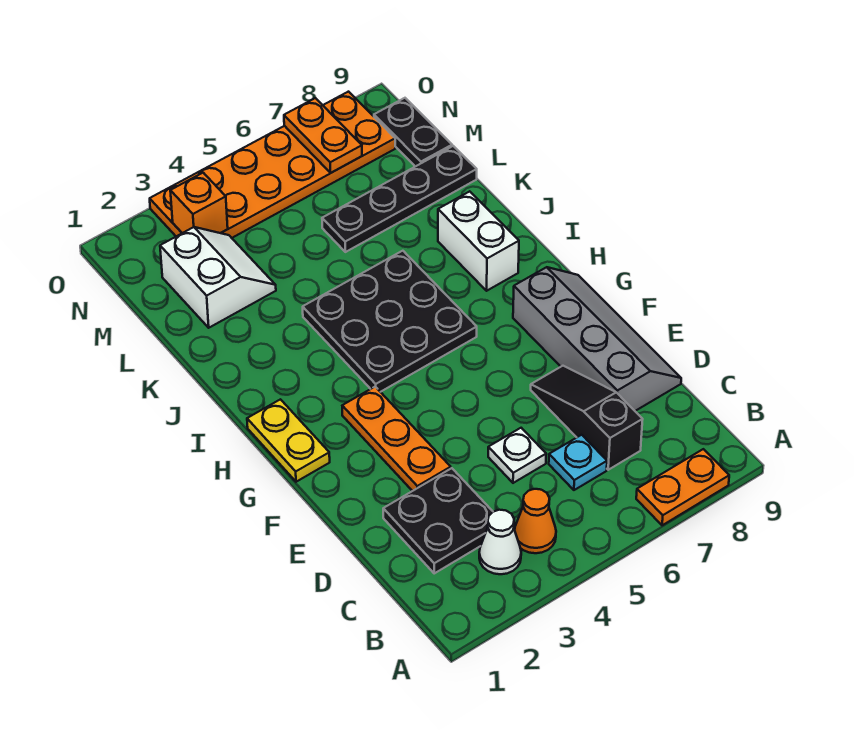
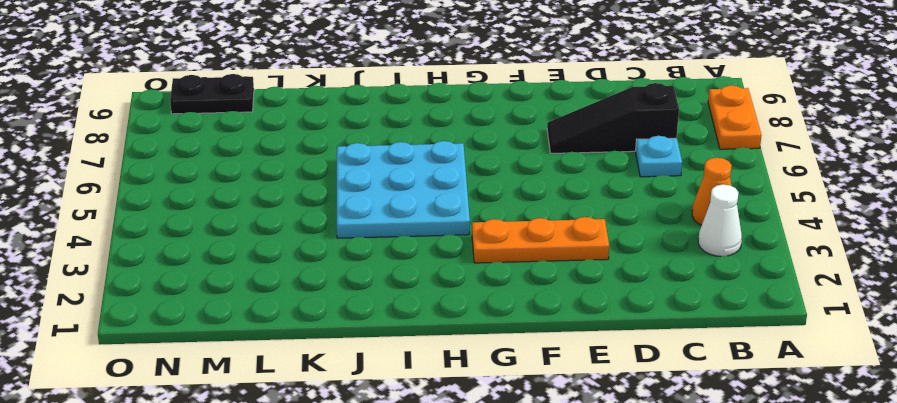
cyan plate H4:J6 level 1 -> black plate H4:J6 level 1
none -> black plate C2:D3 level 1
none -> white plate D5 level 1
none -> grey slope D8:G9 level 1 top 8

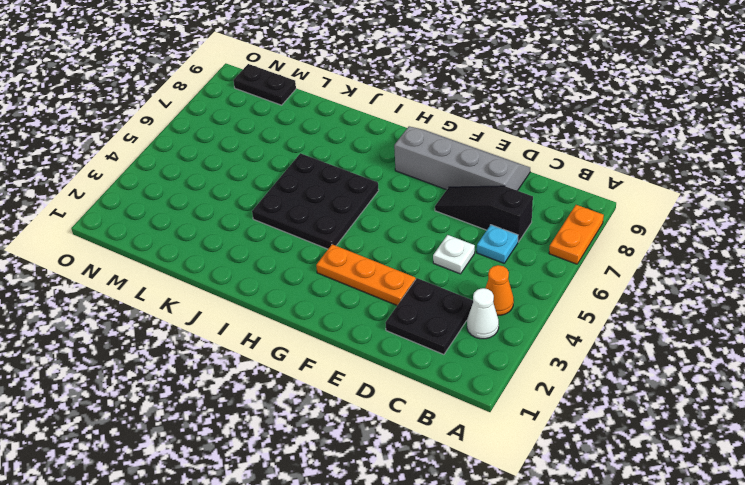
none -> yellow plate G1:H1 level 1
none -> white brick I8:J8 level 1
none -> white slope L2:M3 level 1 top 2

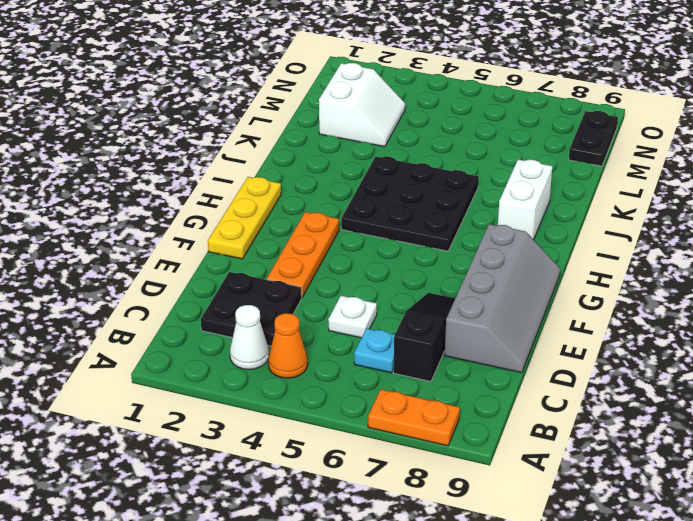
yellow plate F1:H1 level 1 -> yellow plate G1:H1 level 1
none -> black plate L6:L9 level 1
none -> orange plate N3:O8 level 1
none -> orange brick N3 level 2

